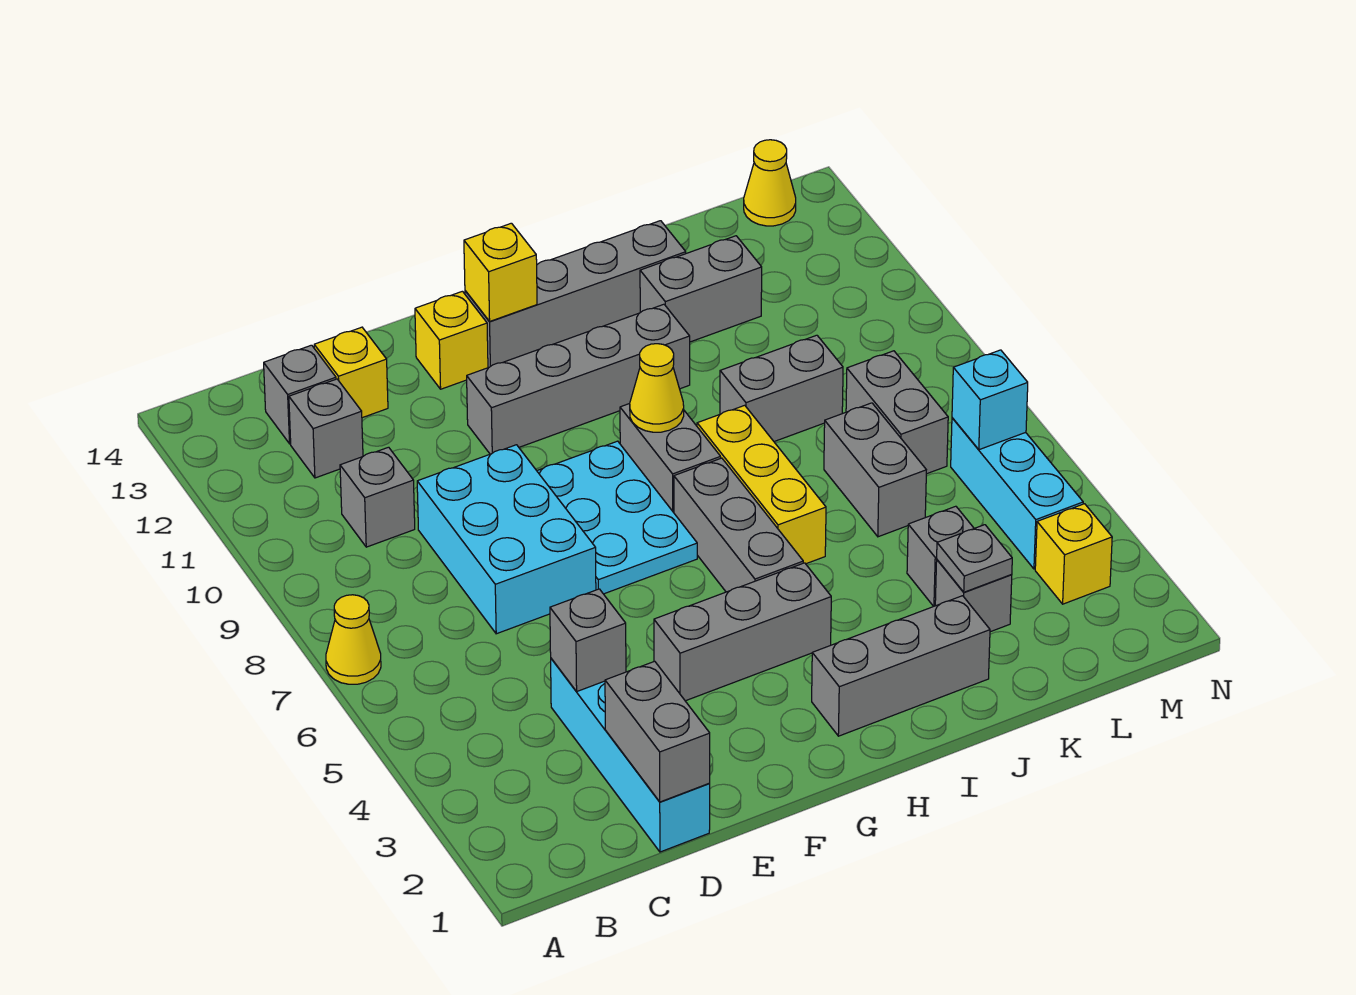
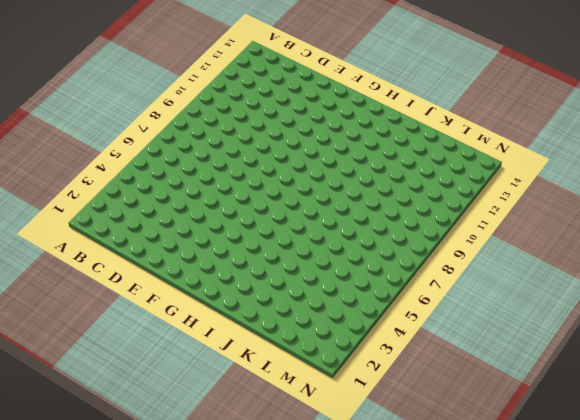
none -> yellow cone A7 level 1
none -> grey brick C10 level 1
none -> grey brick C12 level 1
none -> grey brick C13 level 1

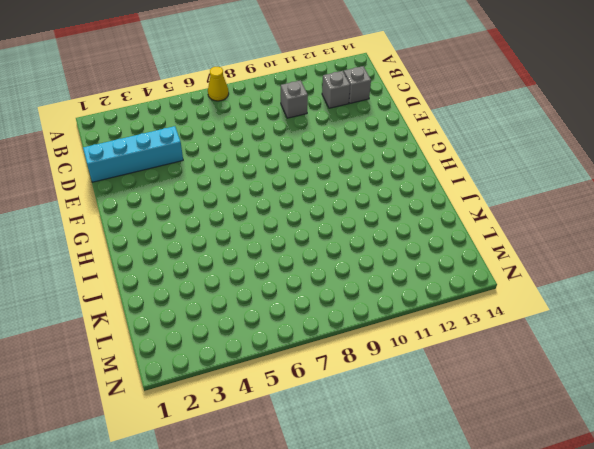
none -> cyan brick D7:E9 level 1
none -> yellow brick D13 level 1
none -> grey brick F4:H4 level 1
none -> cyan plate F7:G9 level 1

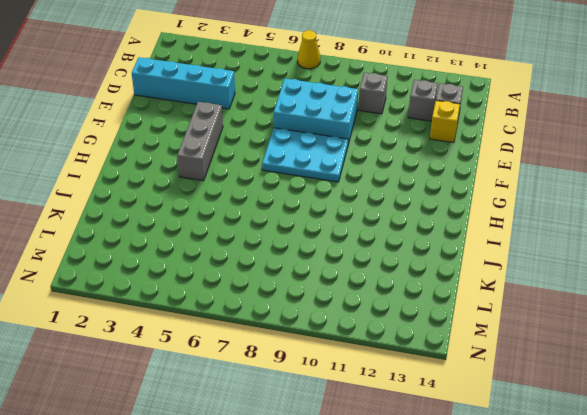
none -> grey brick F11:I11 level 1
none -> yellow brick F13 level 1
none -> grey brick G13:J13 level 1
none -> grey brick H2:J2 level 1

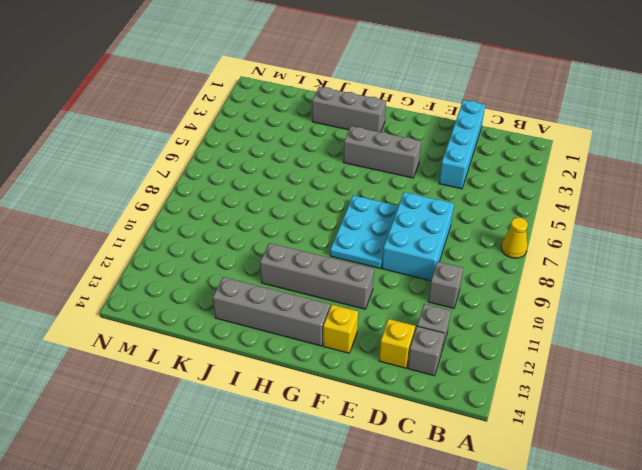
none -> grey brick H5:H7 level 1
none -> grey brick H8:H9 level 1
none -> yellow brick I6:I8 level 1
none -> grey brick J9:K9 level 1

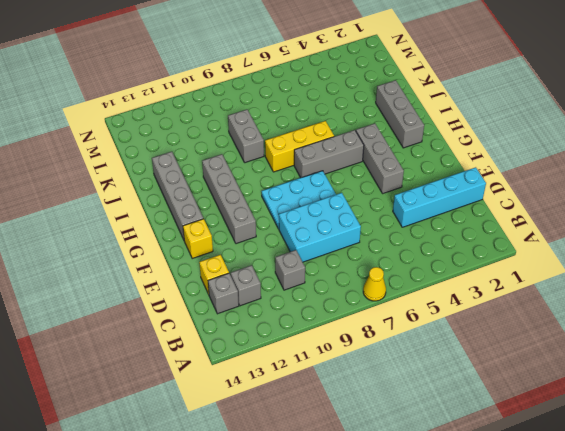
none -> grey brick H8:H9 level 1
none -> grey brick J12:K12 level 1
none -> grey brick K3 level 1
none -> grey brick K4 level 1

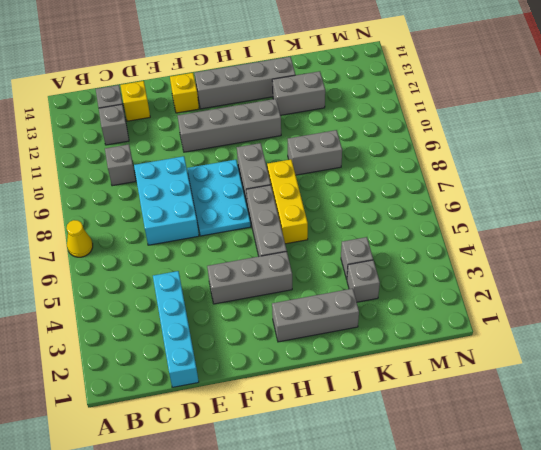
none -> grey brick K6:K7 level 1
none -> grey brick L7:L8 level 1
none -> yellow brick M3 level 1
none -> cyan brick M4:M6 level 1

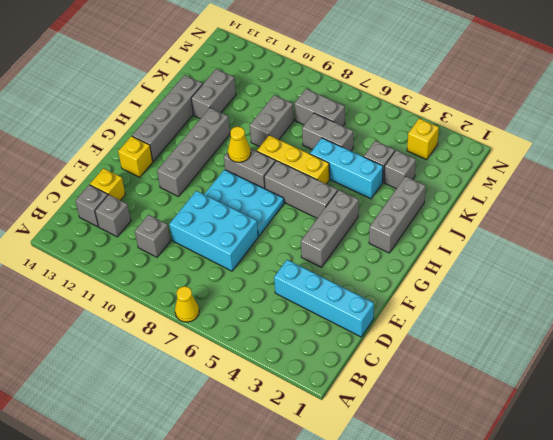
cyan brick J4:J6 level 1 -> cyan brick M4:M6 level 1
none -> yellow cone M14 level 1
none -> grey brick D1:D2 level 2
none -> grey brick D4 level 2
none -> yellow brick G13 level 2

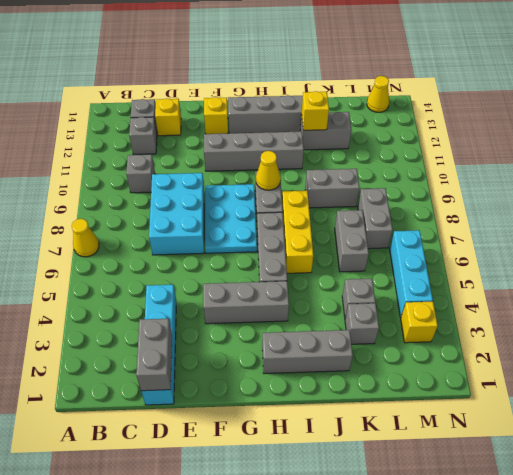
yellow brick J12 level 2 -> yellow brick G13 level 2
none -> grey brick D4 level 2
none -> grey plate K3 level 2
none -> cyan brick M6 level 2

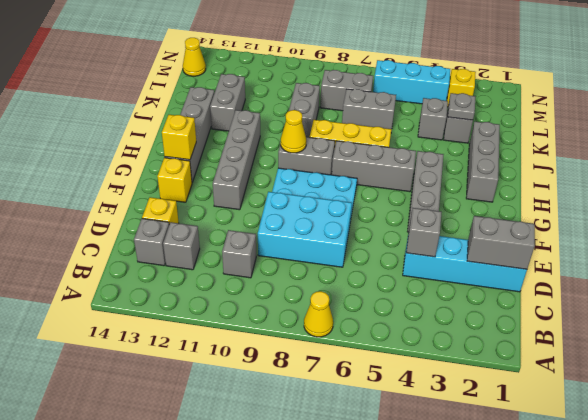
none -> cyan brick M6 level 2

